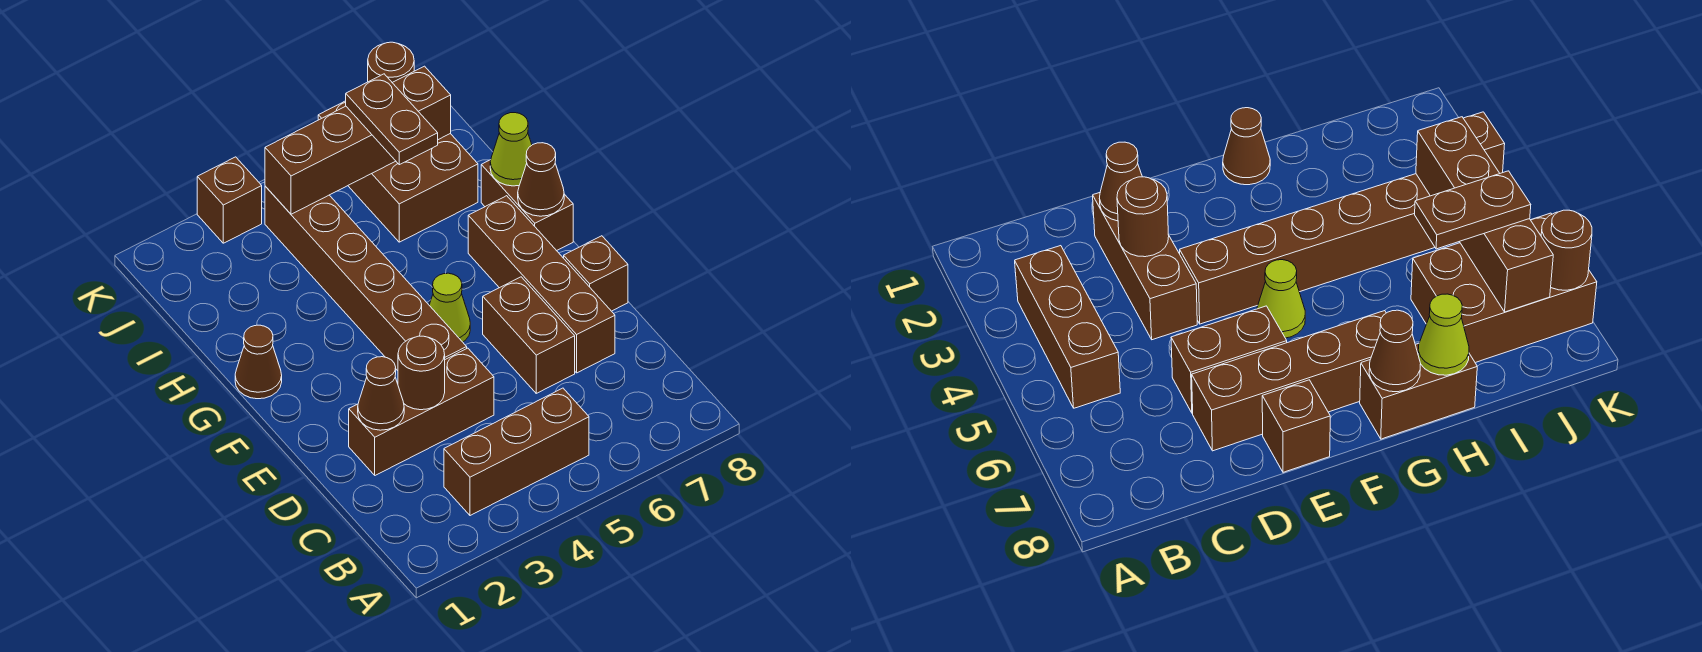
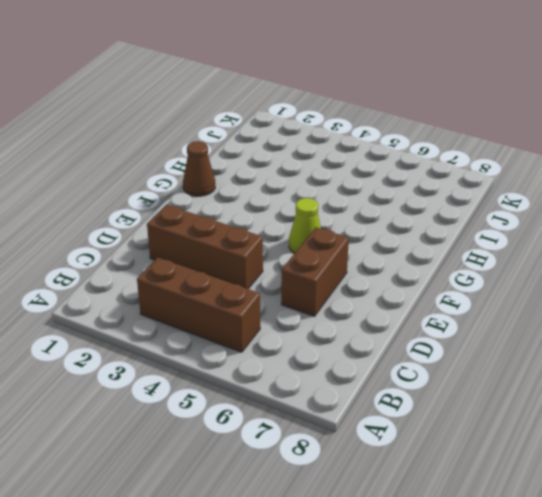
none -> brown brick D7:G7 level 1
none -> brown brick E4:J4 level 1
none -> brown brick E8 level 1

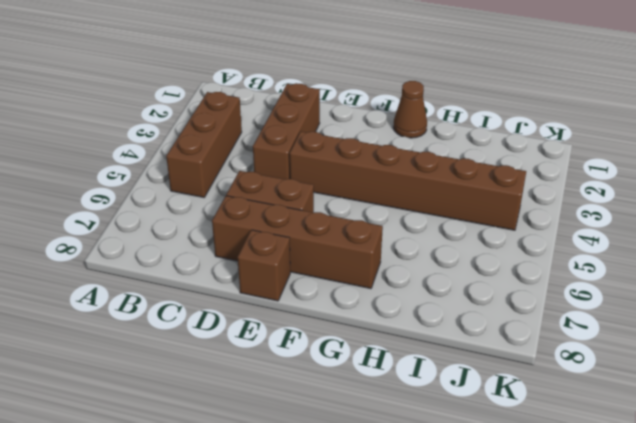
none -> lime cone F5 level 1
none -> brown brick G8:H8 level 1
none -> brown brick I6:K7 level 1

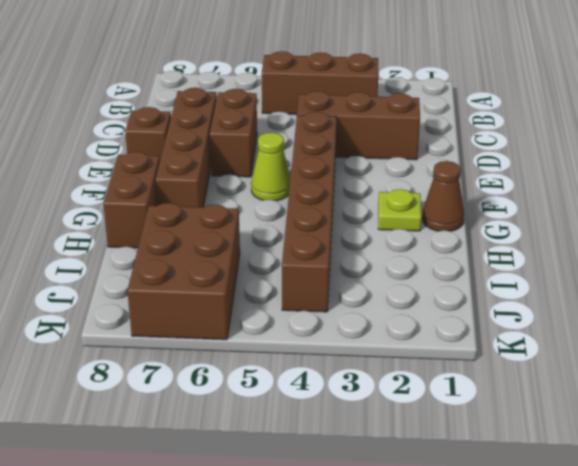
lime plate G2 level 1 -> none
none -> brown brick K3 level 1
none -> brown cone D2 level 2
none -> brown round brick D3 level 2

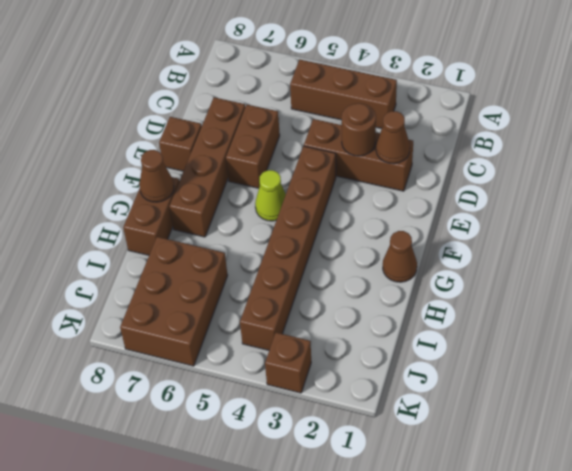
none -> lime cone H8 level 2
none -> brown brick J4:J7 level 2
none -> brown round brick K7 level 2

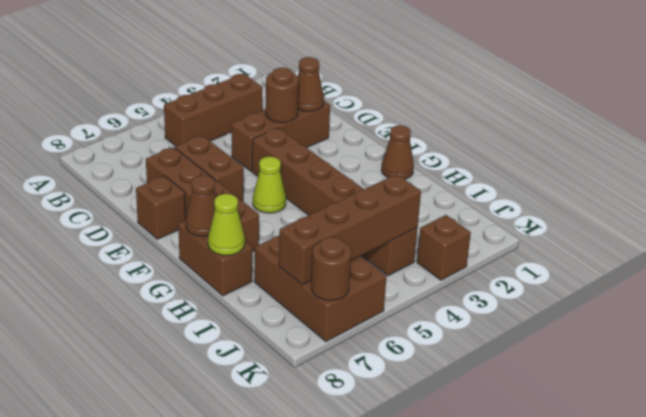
none -> brown plate I6:J6 level 3

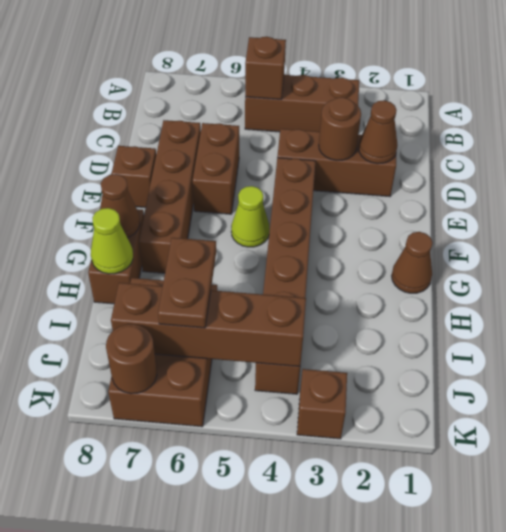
brown brick B5 level 2 -> none

